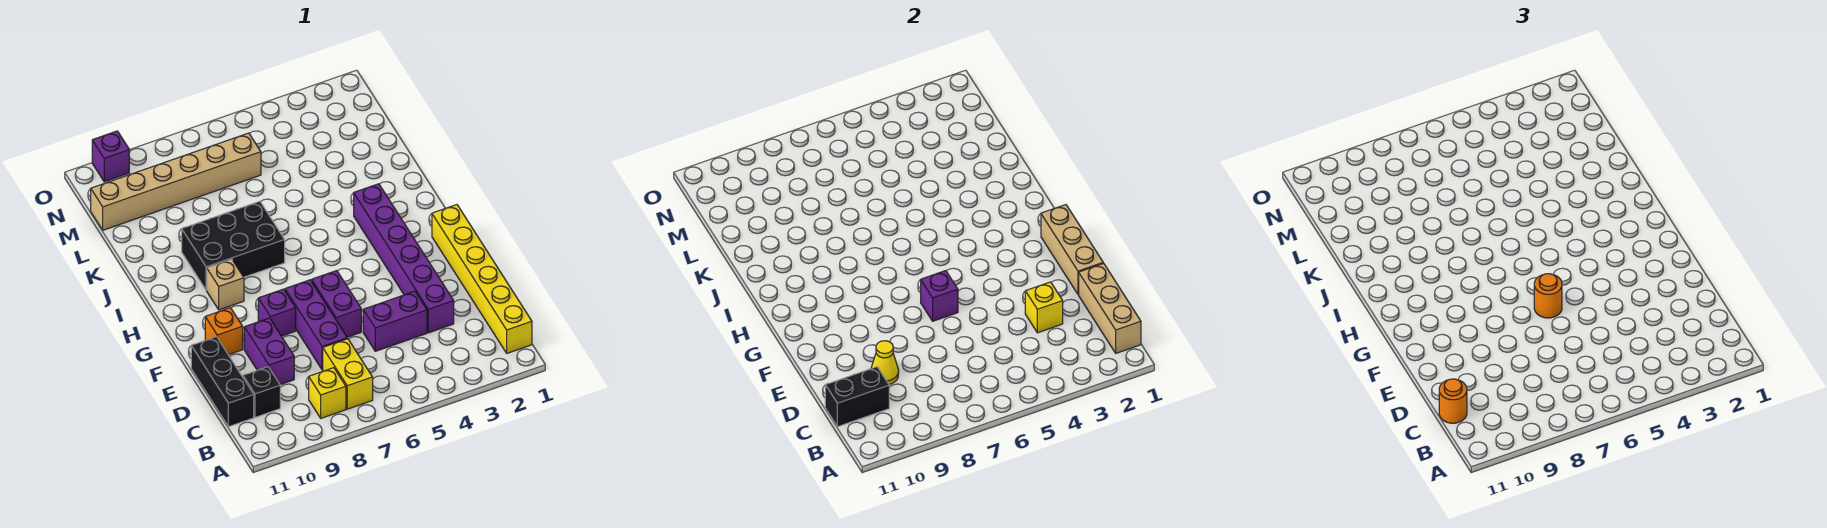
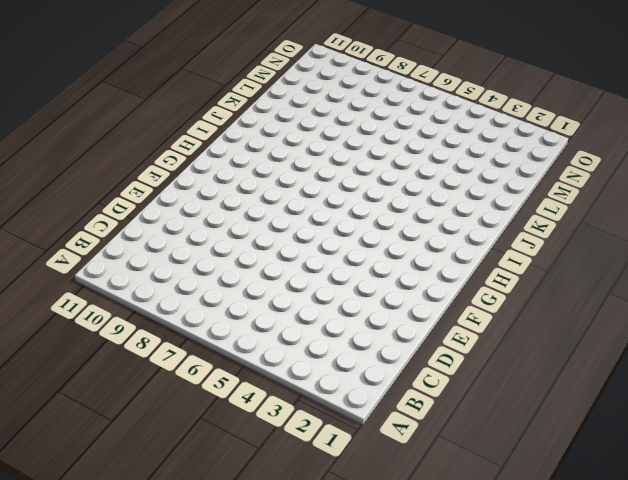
none -> yellow brick B1:G1 level 1
none -> yellow brick B7:C7 level 1
none -> yellow brick B8 level 1

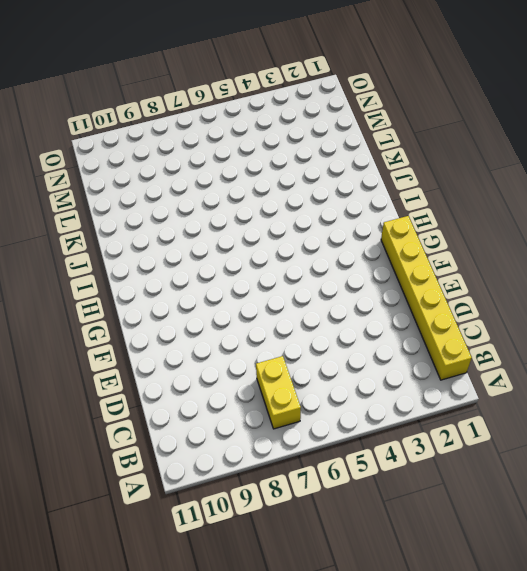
none -> yellow brick B8 level 1
none -> black brick C10 level 1
none -> black brick C11:E11 level 1

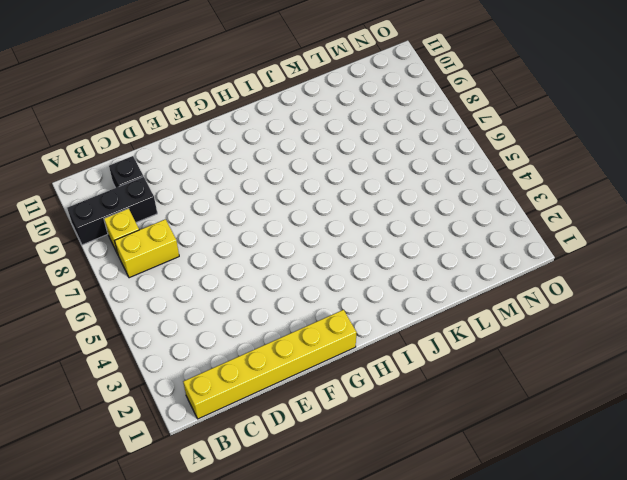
black brick A9:C9 level 1 -> black brick C11:E11 level 1
none -> purple brick D3:I3 level 1
none -> purple brick D4:D5 level 1
none -> purple brick D7:F7 level 1

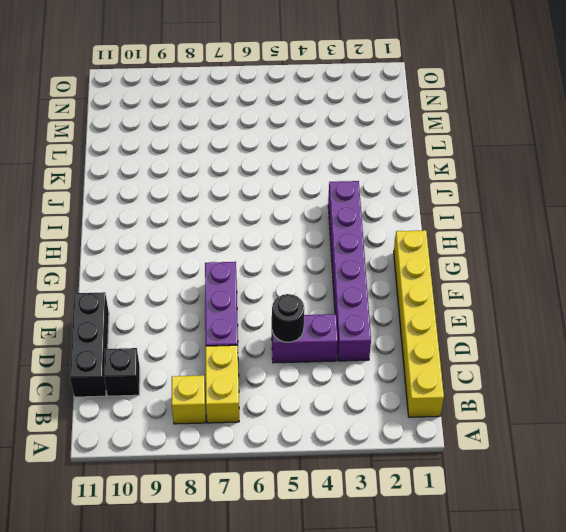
black round brick D5 level 2 -> none
none -> purple brick D9:E9 level 1
none -> purple brick E6:F6 level 1
none -> purple brick F8 level 1

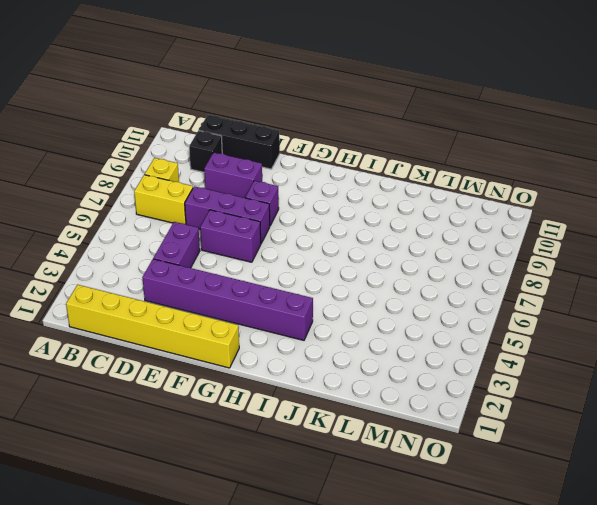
none -> orange brick F10 level 1
none -> tan brick H9 level 1
none -> black brick I7:J9 level 1

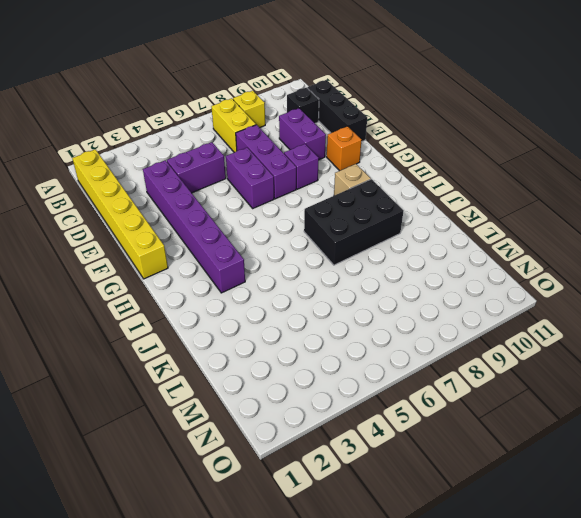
none -> tan brick M6:M11 level 1
none -> purple brick O10 level 1
none -> tan brick B1:D1 level 2

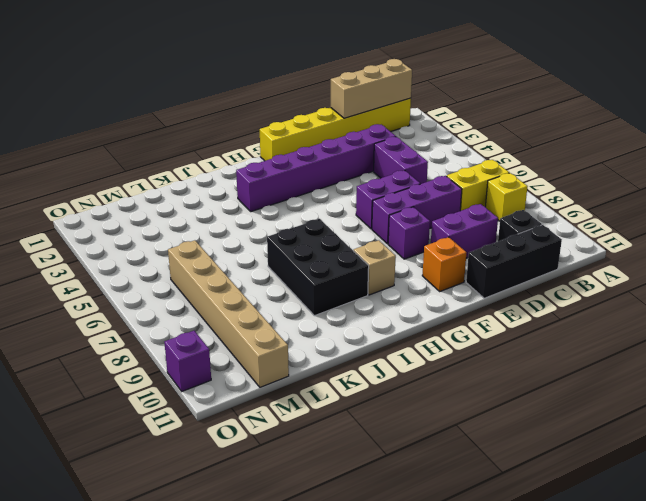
none -> black brick C10:C11 level 2
none -> yellow brick D3 level 2
none -> yellow cone D9 level 2

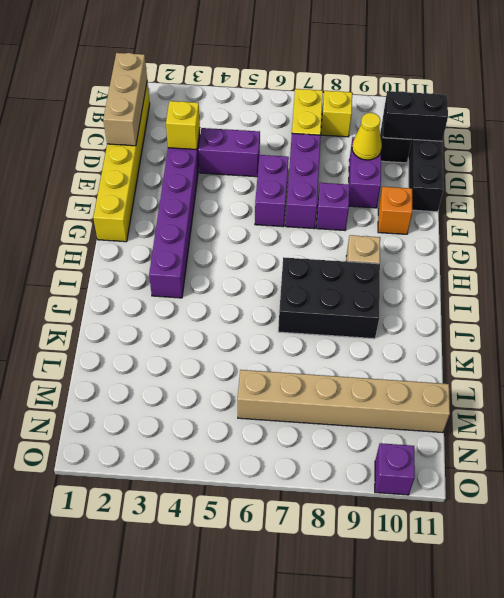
none -> tan brick E1:G1 level 2
none -> purple brick F6 level 2
none -> orange round brick C11 level 3

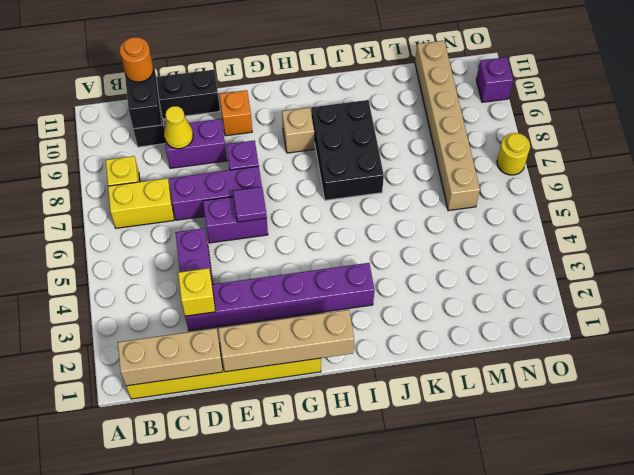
tan brick E1:H1 level 2 -> tan brick E1:G1 level 2
purple tile F6 level 2 -> purple brick F6 level 2
yellow round brick O7 level 1 -> none
none -> orange round brick F6 level 3

